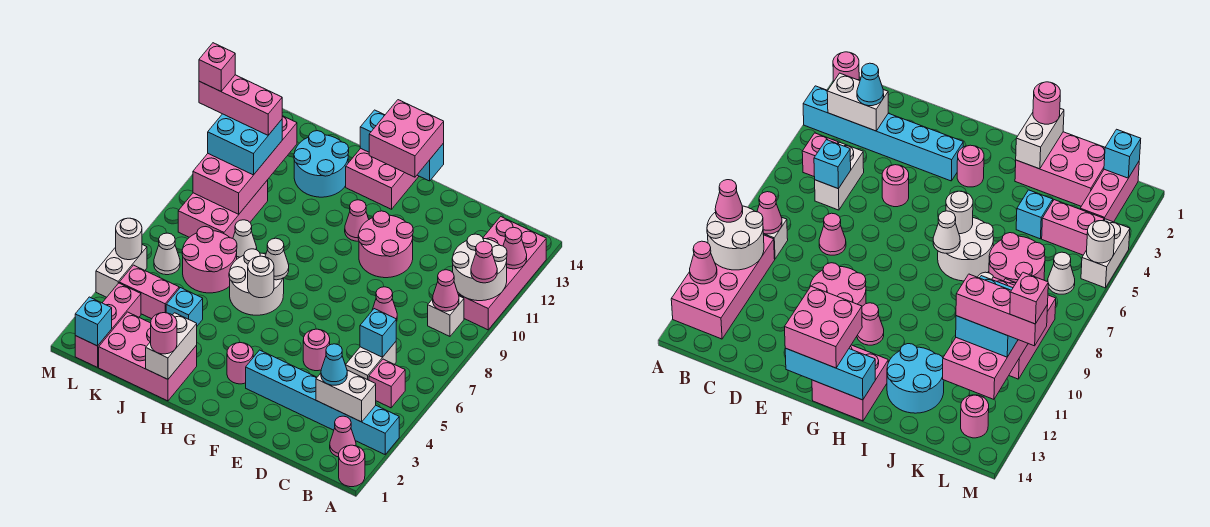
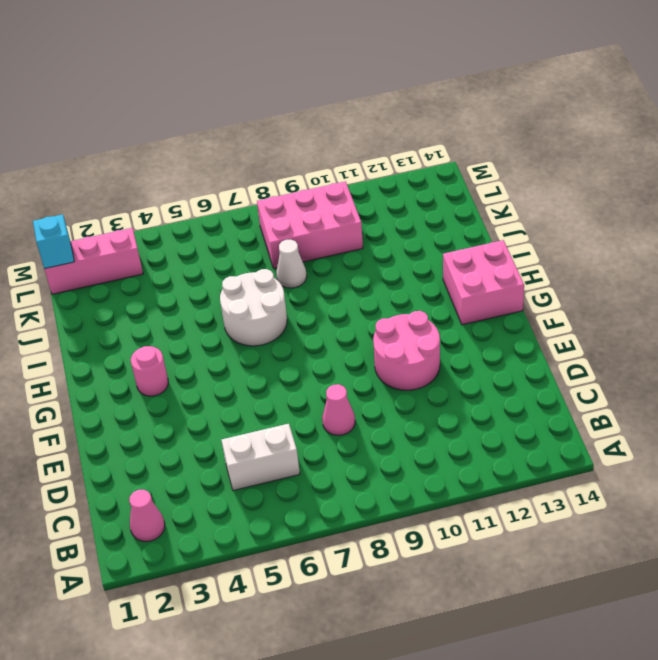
none -> pink round brick A1 level 1
none -> cyan brick A3:F3 level 1
none -> pink brick A10:B13 level 1
none -> pink brick B5 level 1

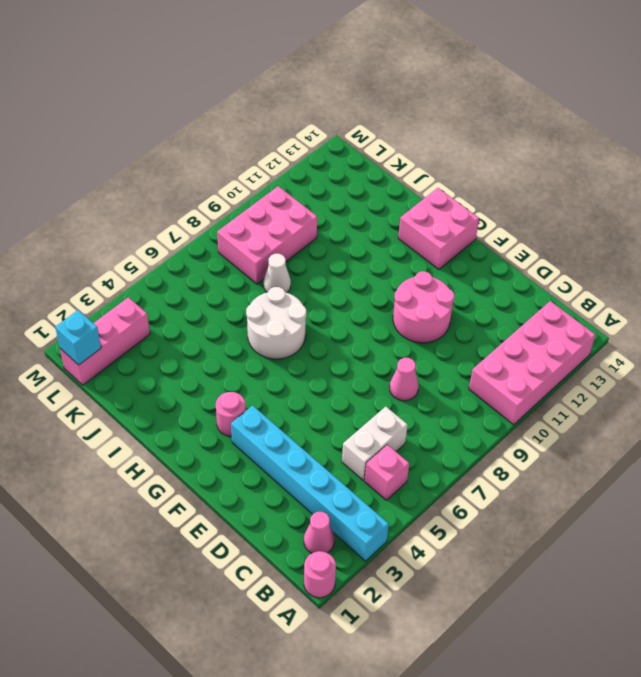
none -> white brick B9 level 1
none -> pink round brick E5 level 1
none -> pink cone G11 level 1
none -> pink brick I1:K2 level 1

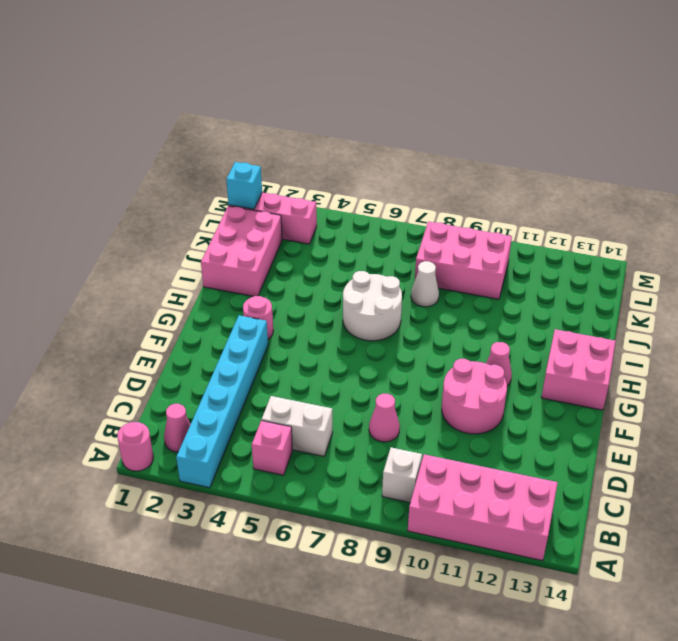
none -> pink round brick E5 level 1
none -> cyan round brick I12:J13 level 1
none -> cyan brick J4 level 1
none -> pink round brick J6:K7 level 1

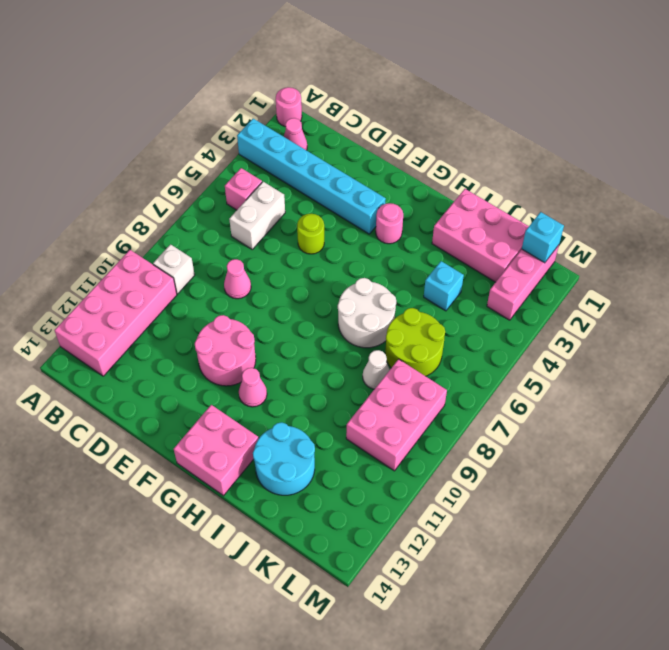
lime round brick E5 level 1 -> pink round brick E5 level 1
lime round brick J6:K7 level 1 -> pink round brick J6:K7 level 1
none -> pink brick K4:L4 level 1
none -> white cone L6 level 1
none -> pink round brick L13 level 1
none -> white brick M4:M5 level 1

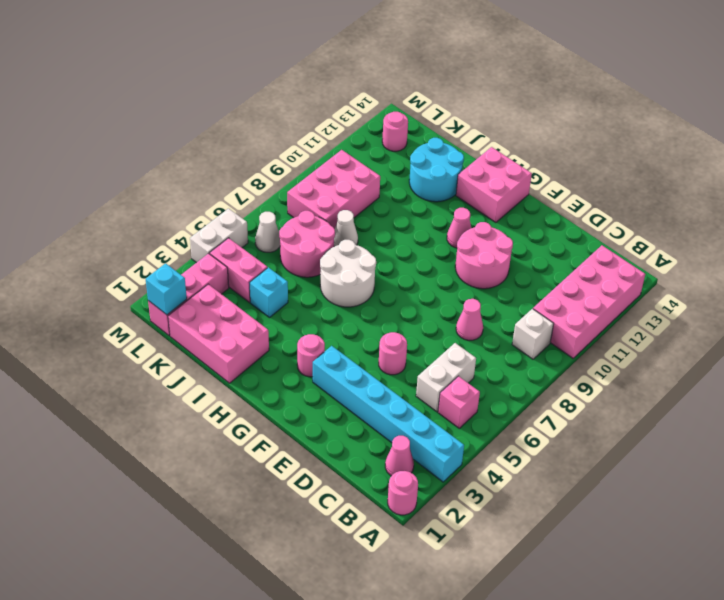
none -> white round brick A10:B11 level 2
none -> pink cone A12 level 2
none -> white brick B3:C3 level 2
none -> pink cone B9 level 2

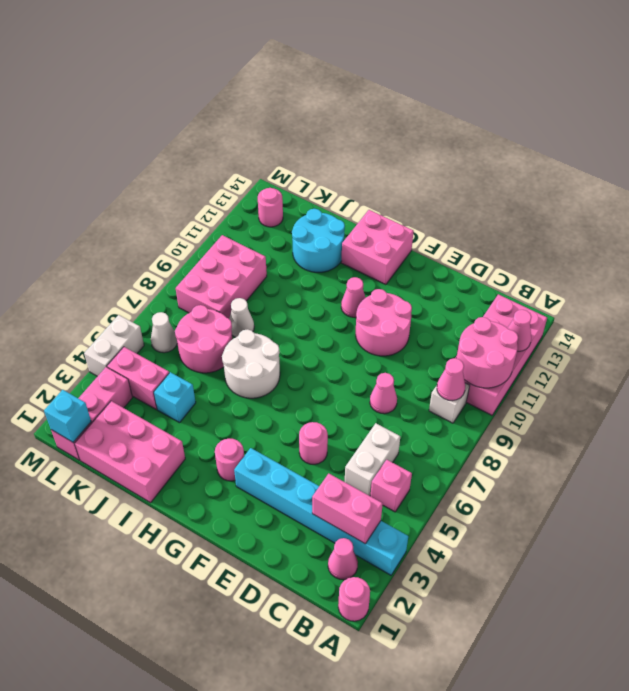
pink round brick A10:B11 level 2 -> white round brick A10:B11 level 2
pink brick B3:C3 level 2 -> white brick B3:C3 level 2
none -> cyan brick C6 level 2
none -> cyan brick F14:H14 level 2
none -> white round brick H6 level 2
none -> white cone H7 level 2

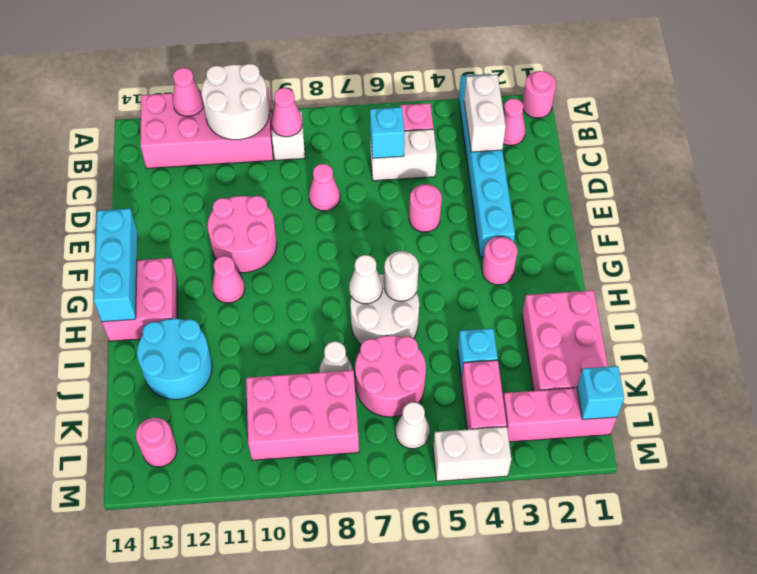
none -> white brick I1:I2 level 2
none -> pink brick K9:L12 level 2
none -> white round brick M5 level 2
none -> pink cone A10 level 3

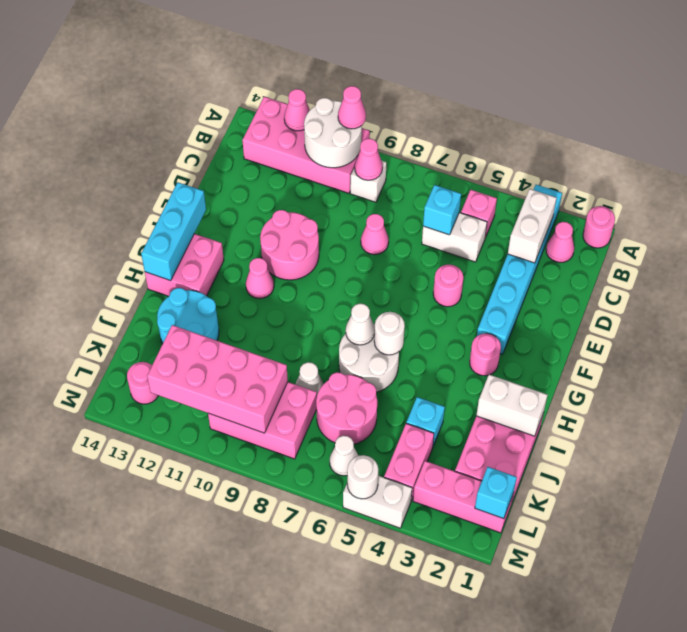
none -> cyan cone C3 level 3
none -> pink brick F13:G14 level 3
none -> pink round brick I1 level 3
none -> cyan brick K10:L11 level 3

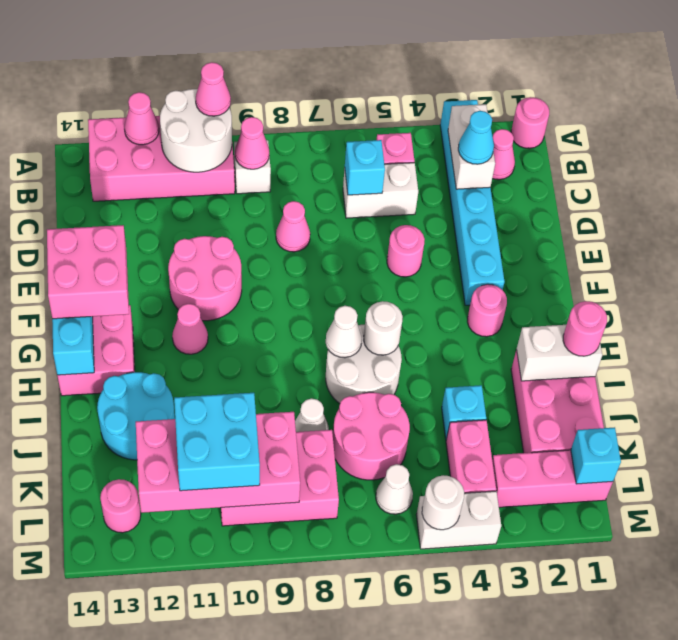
none -> pink brick K11:M11 level 4
none -> pink brick M11 level 5

